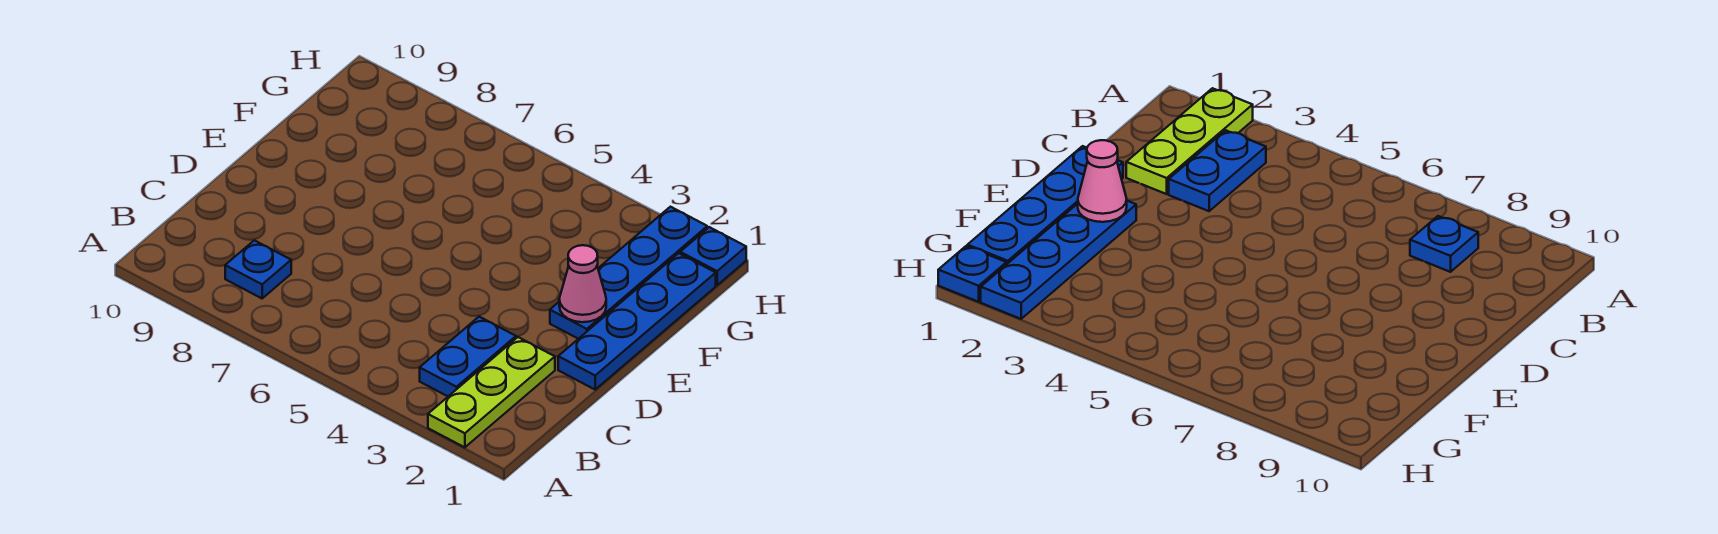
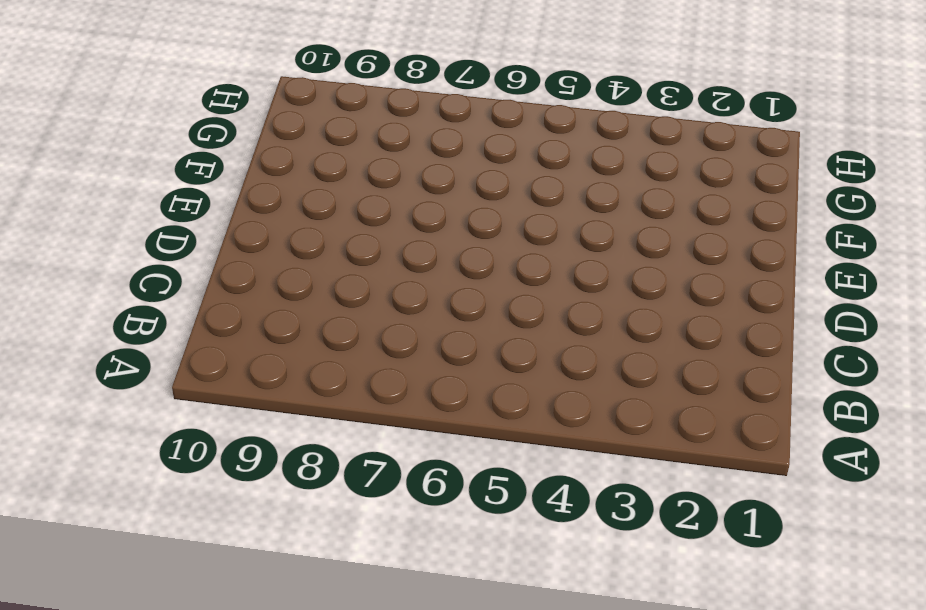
none -> lime plate A2:C2 level 1
none -> blue plate B3:C3 level 1

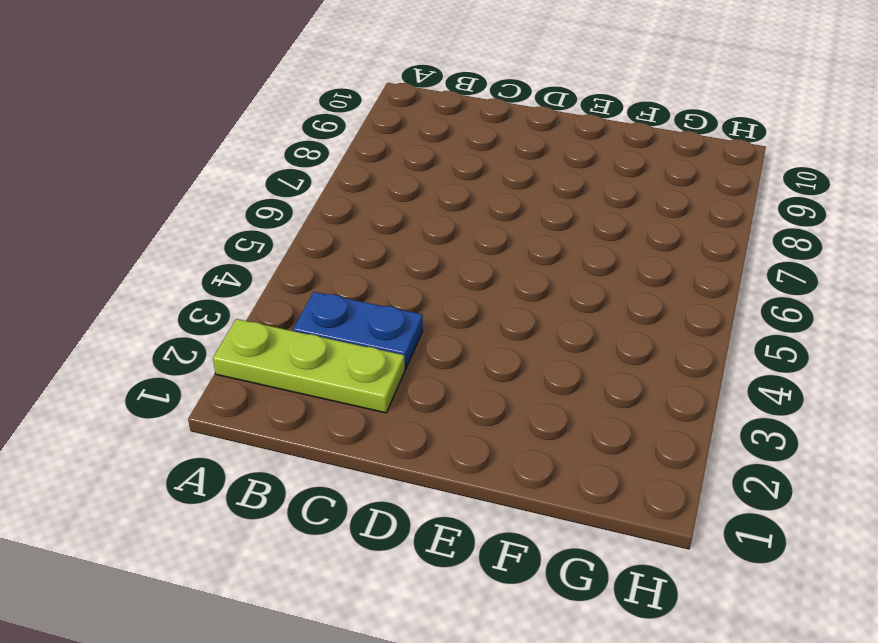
none -> blue plate B8 level 1
none -> blue plate D1:G1 level 1

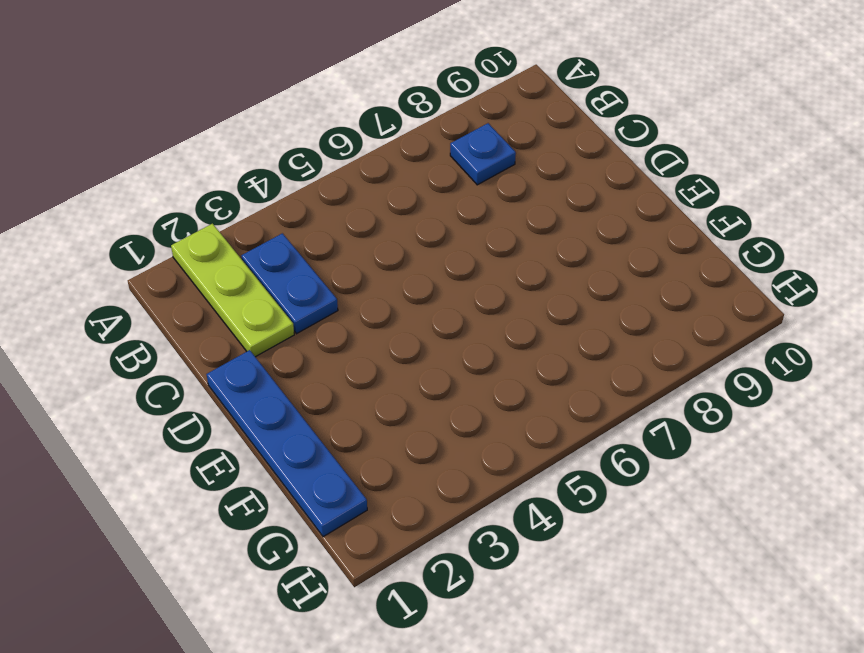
none -> blue plate E2:H2 level 1
none -> blue plate H1 level 1

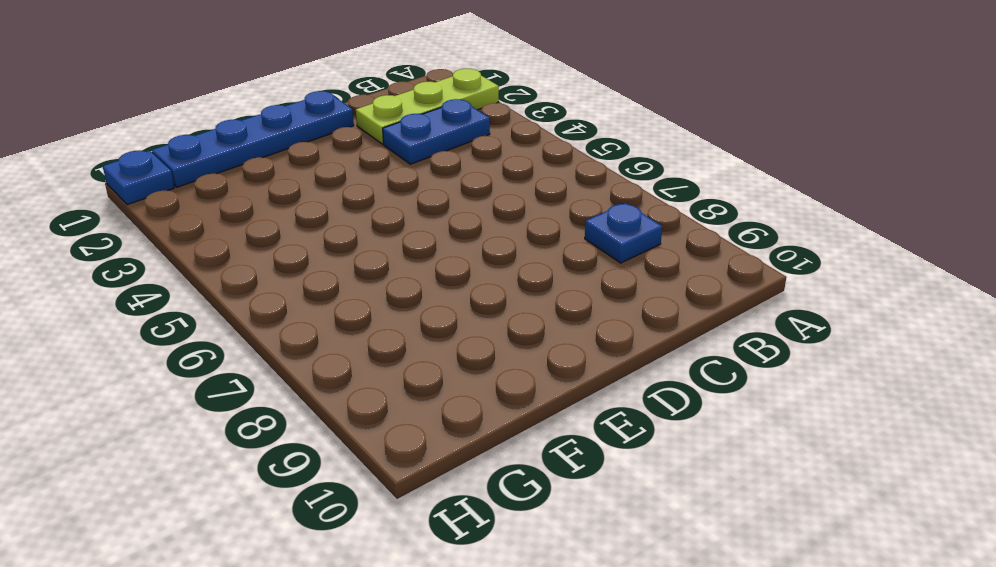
none -> blue plate E2:H2 level 1
none -> pink cone E2 level 2

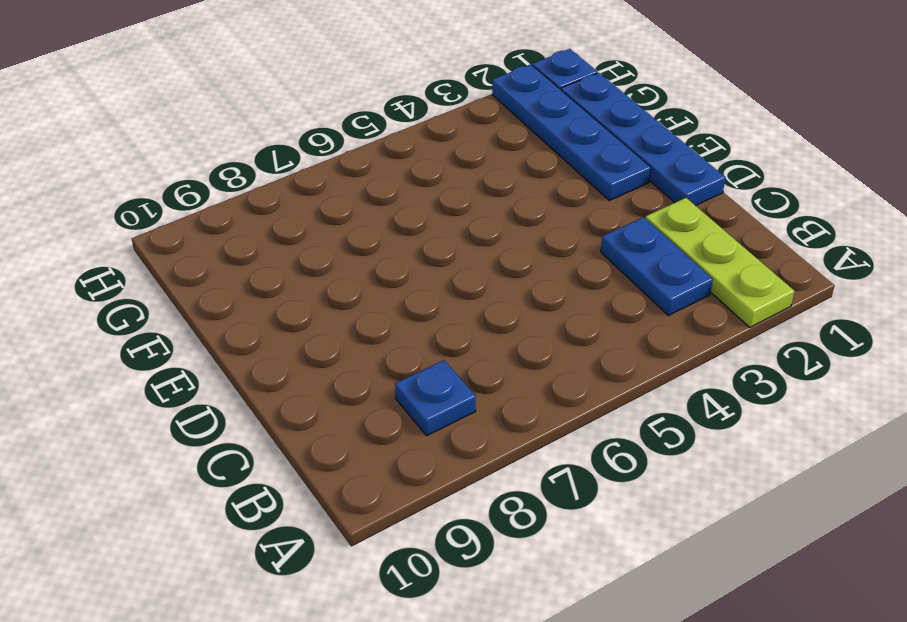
none -> pink cone E2 level 2

